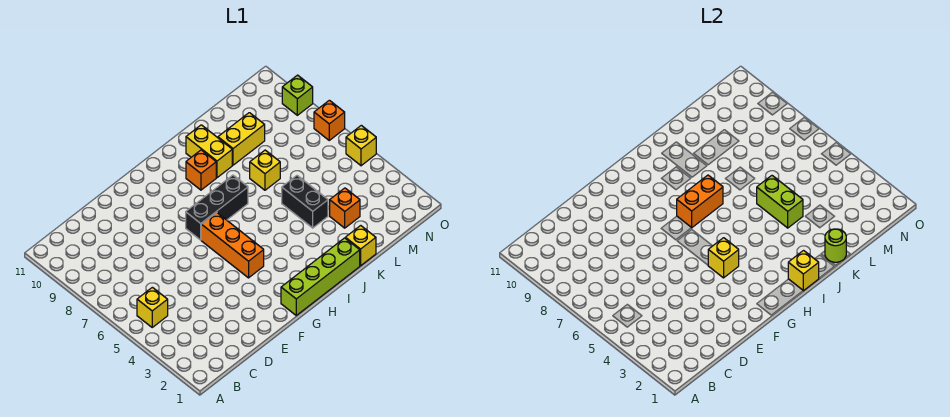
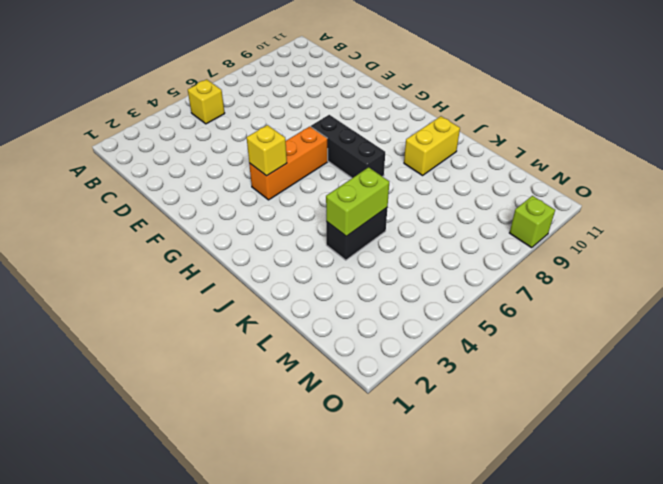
none -> lime brick G1:J1 level 1
none -> orange brick I9 level 1
none -> yellow brick K1 level 1

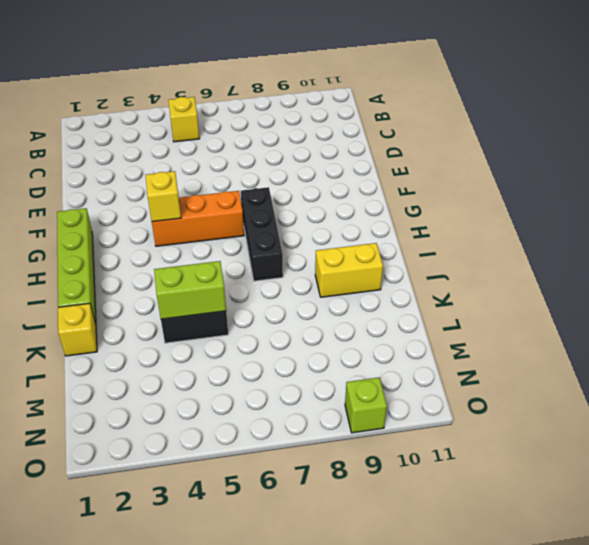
none -> orange brick I9 level 1
none -> yellow brick K7 level 1
none -> yellow brick K9:L9 level 1

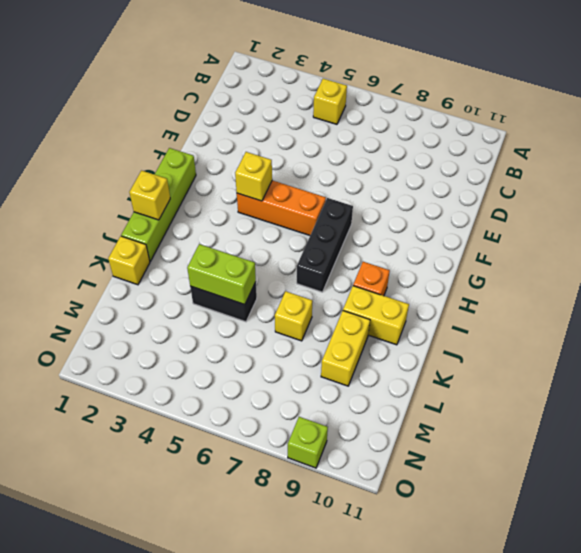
none -> orange brick L3 level 1
none -> yellow brick O5 level 1
none -> orange brick O7 level 1

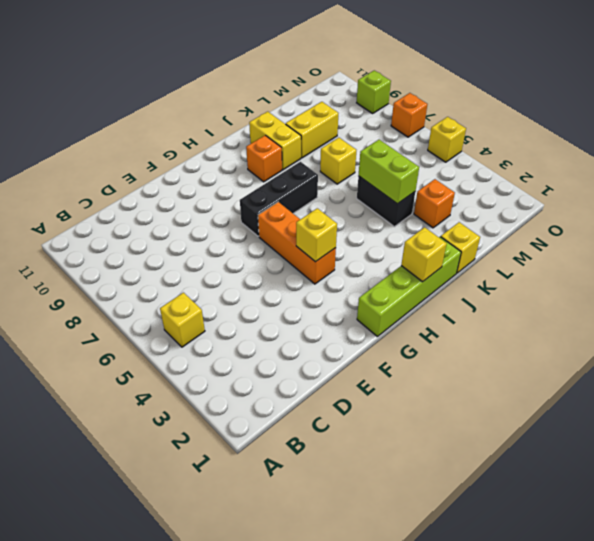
none -> orange brick H7:I7 level 2
none -> lime round brick K1 level 2

